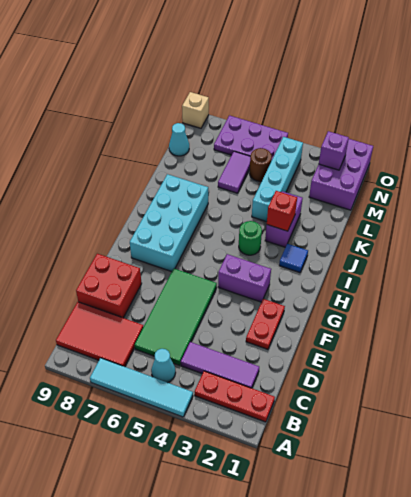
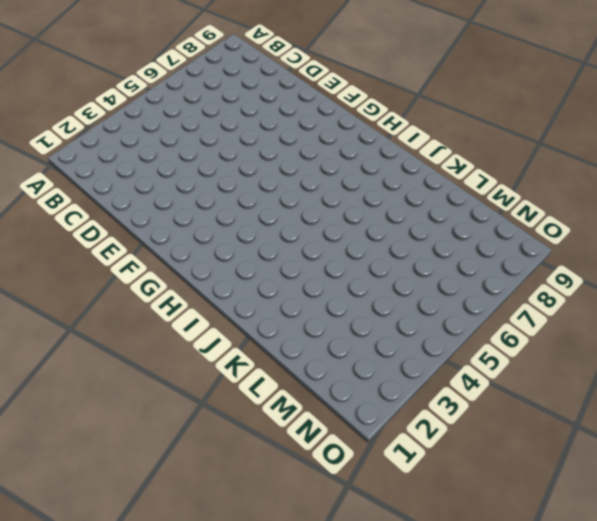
none -> cyan tile A4:A7 level 1
none -> red plate B1:B3 level 1
none -> cyan cone B5 level 1

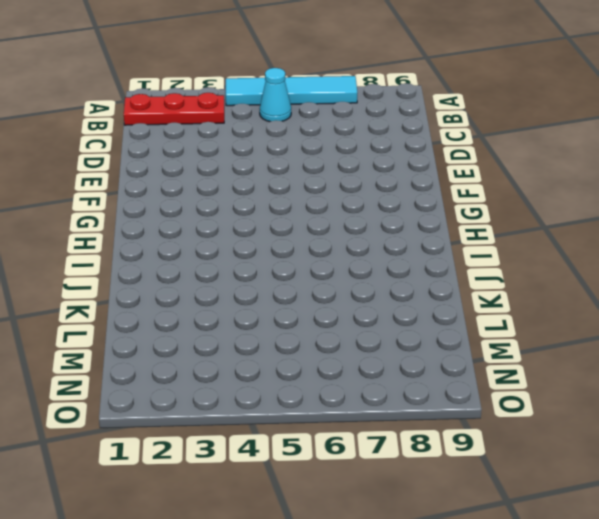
none -> red tile B7:C9 level 1
none -> purple tile C2:C4 level 1
none -> green tile C5:F6 level 1

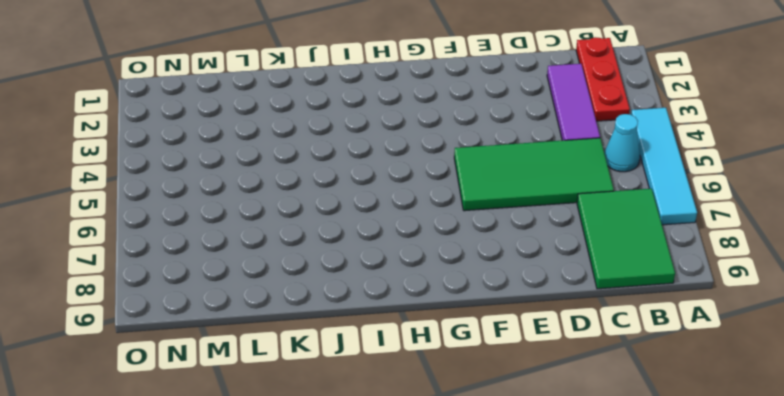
green tile B7:C9 level 1 -> red tile B7:C9 level 1
none -> red brick D8:E9 level 1
none -> red plate E2:F2 level 1
none -> purple brick G3:G4 level 1

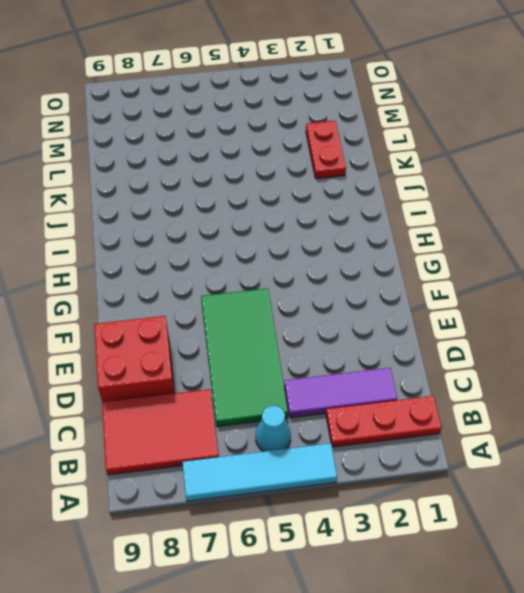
red plate K2:L2 level 1 -> red plate E2:F2 level 1
none -> purple brick G3:G4 level 1
none -> cyan brick G7:J8 level 1
none -> blue tile I2 level 1

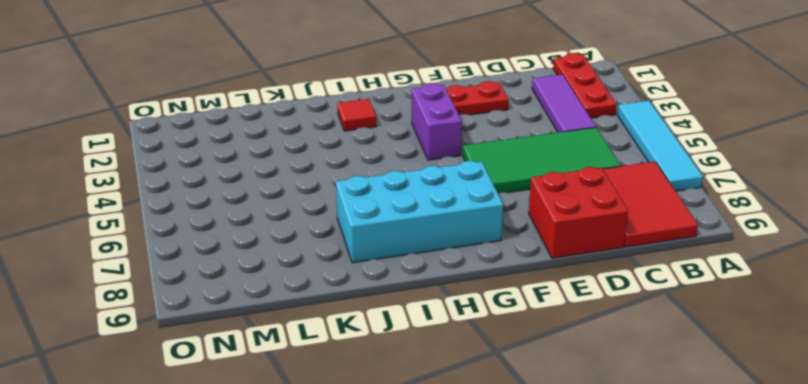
red tile I2 level 1 -> blue tile I2 level 1
none -> cyan cone B5 level 1
none -> green round brick I4 level 1
none -> purple brick J3:K3 level 1

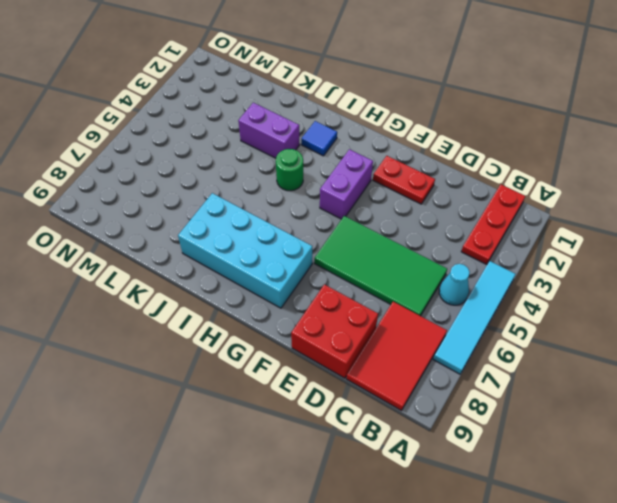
none -> purple tile C2:C4 level 1
none -> cyan brick K4:N4 level 1
none -> purple tile L6:M6 level 1

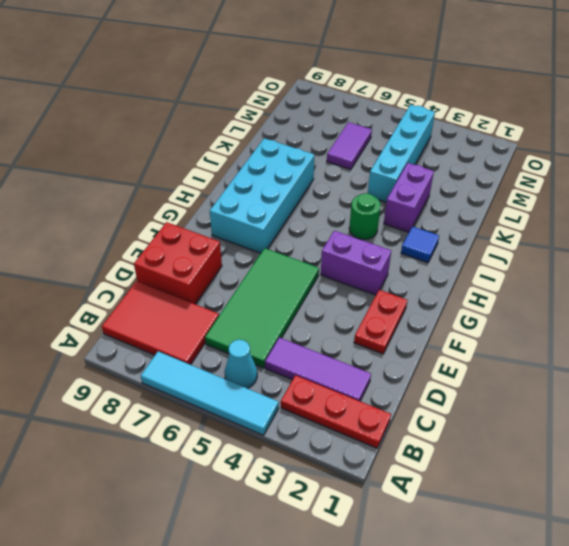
none -> purple brick M1:O2 level 1
none -> brown round brick M5 level 1
none -> cyan cone M9 level 1

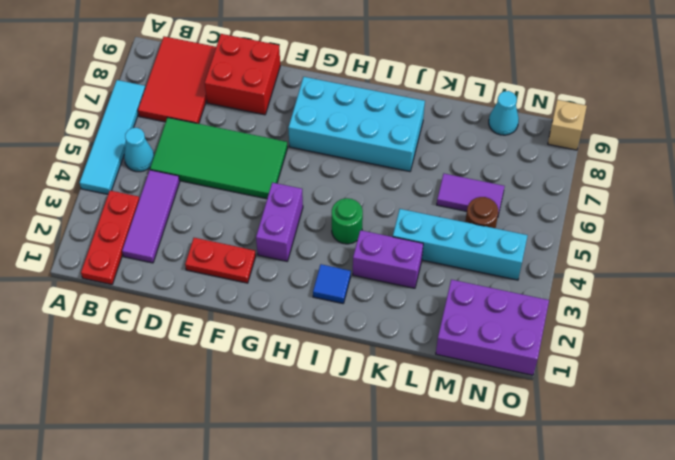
none -> purple plate N5:O7 level 1
none -> red brick J3 level 2
none -> purple brick N2 level 2

